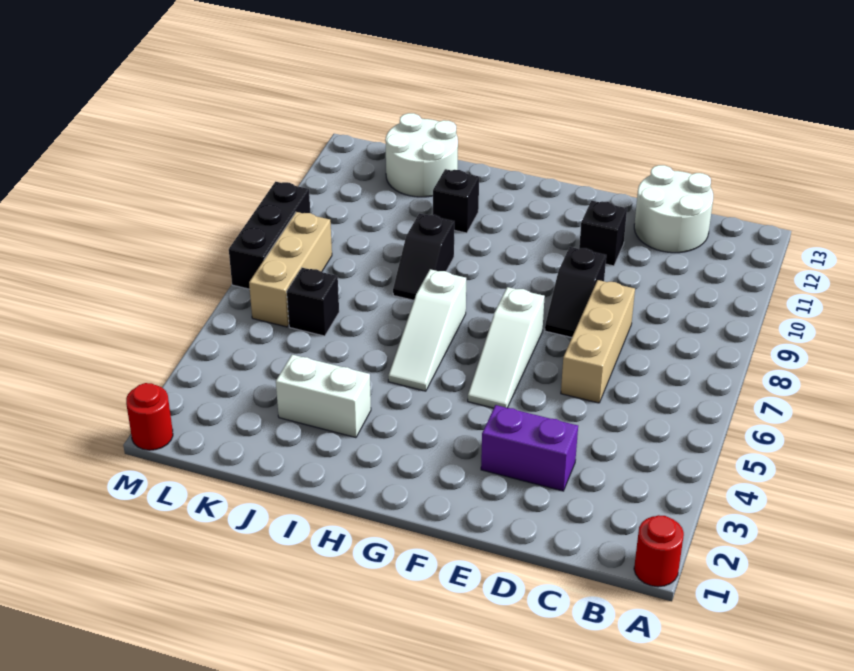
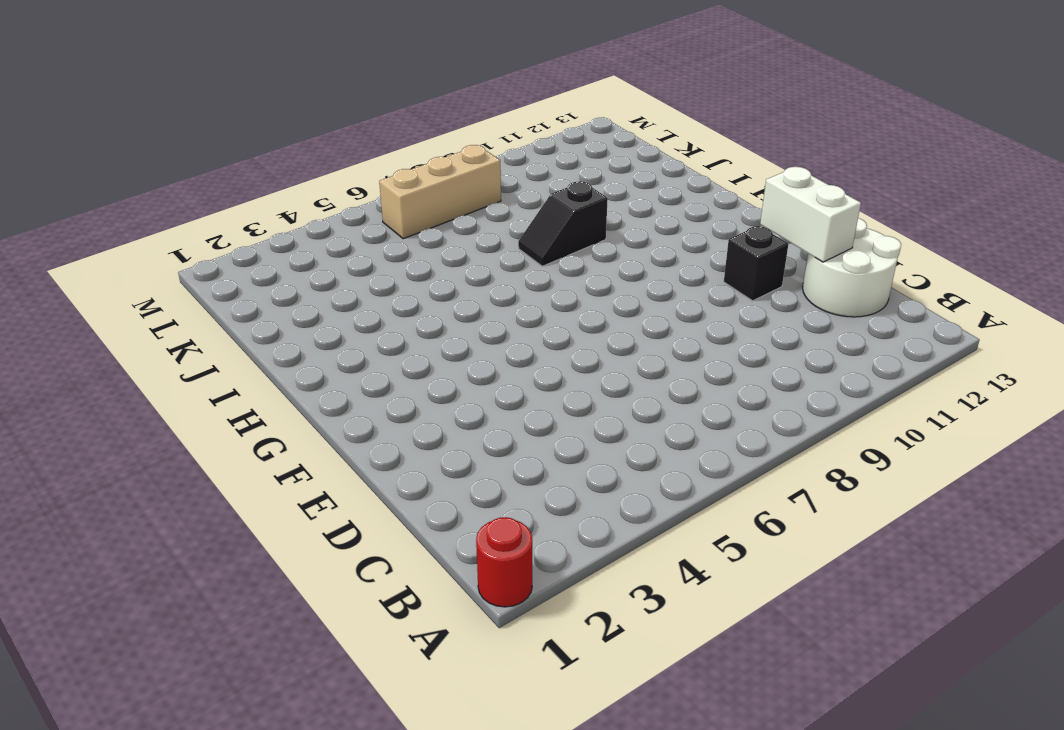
white brick D12:E12 level 2 -> white brick I3:J3 level 1
none -> purple brick D3:E3 level 1
none -> tan brick D6:D8 level 1
none -> black slope E8:E9 level 1 top 9

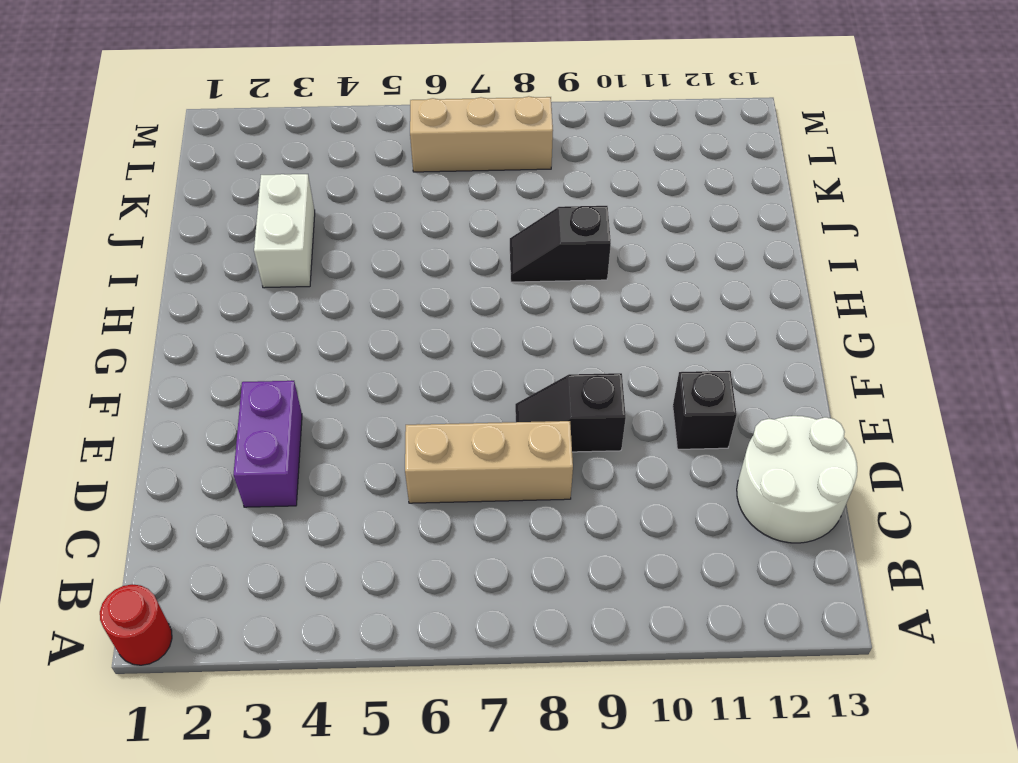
none -> white slope F5:F7 level 1 top 7
none -> white slope H5:H7 level 1 top 7
none -> black brick I11 level 1

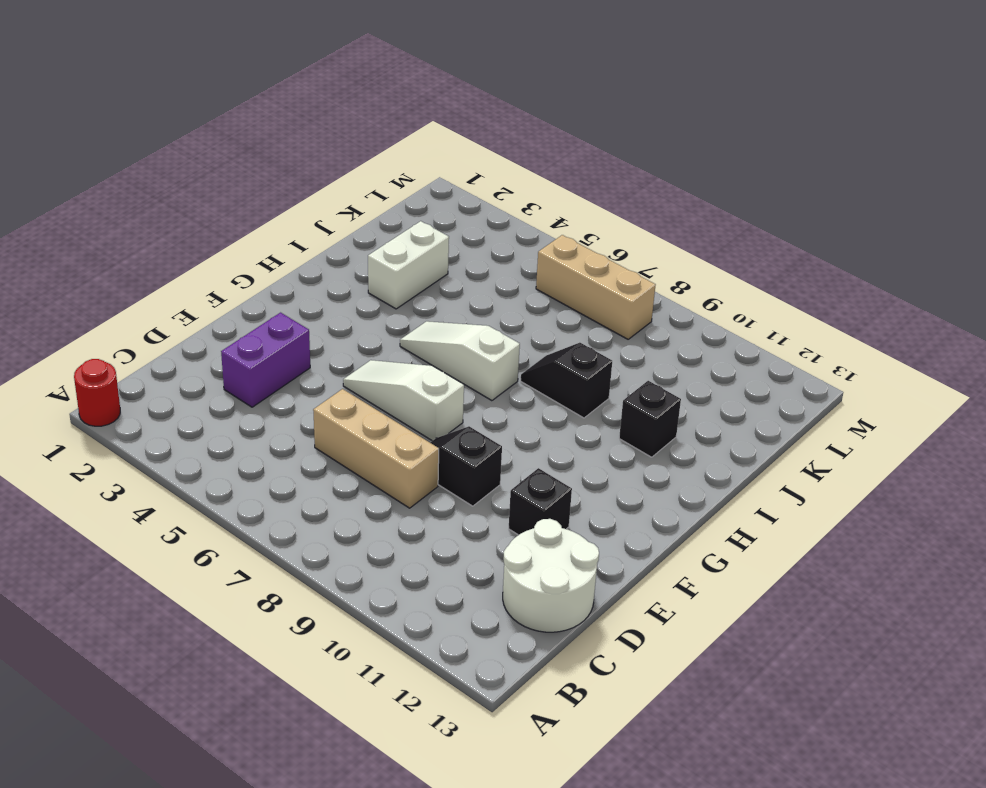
none -> white round brick J12:K13 level 1
none -> black brick K6 level 1
none -> red round brick M1 level 1

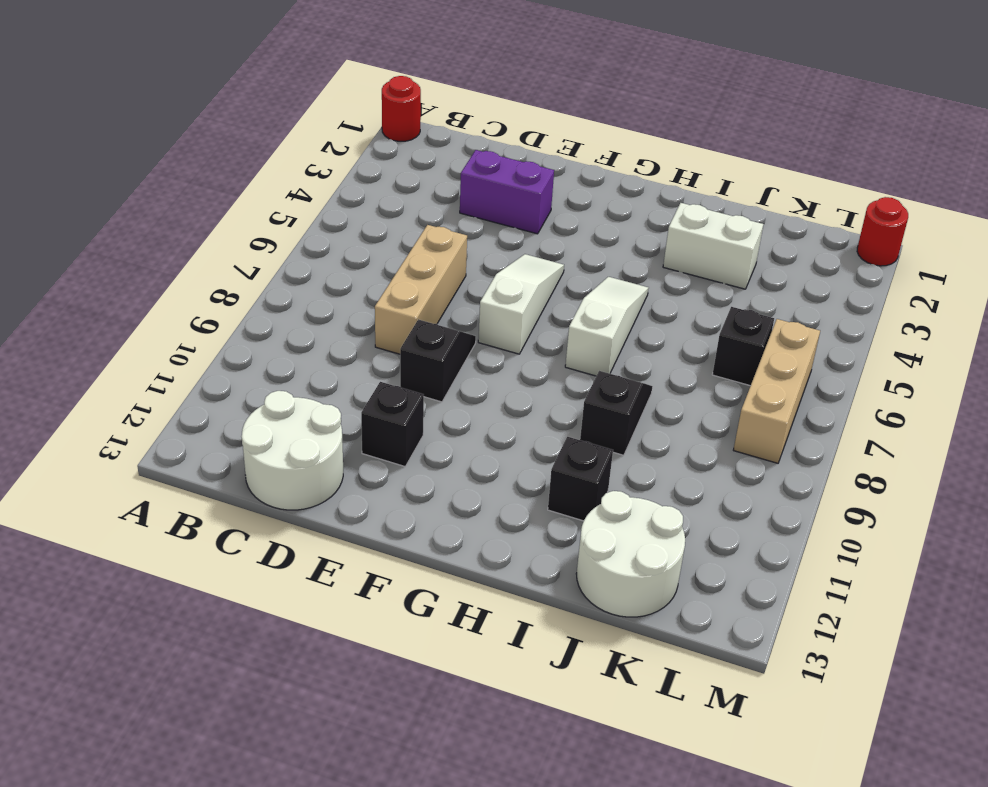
none -> black brick M7:M9 level 1

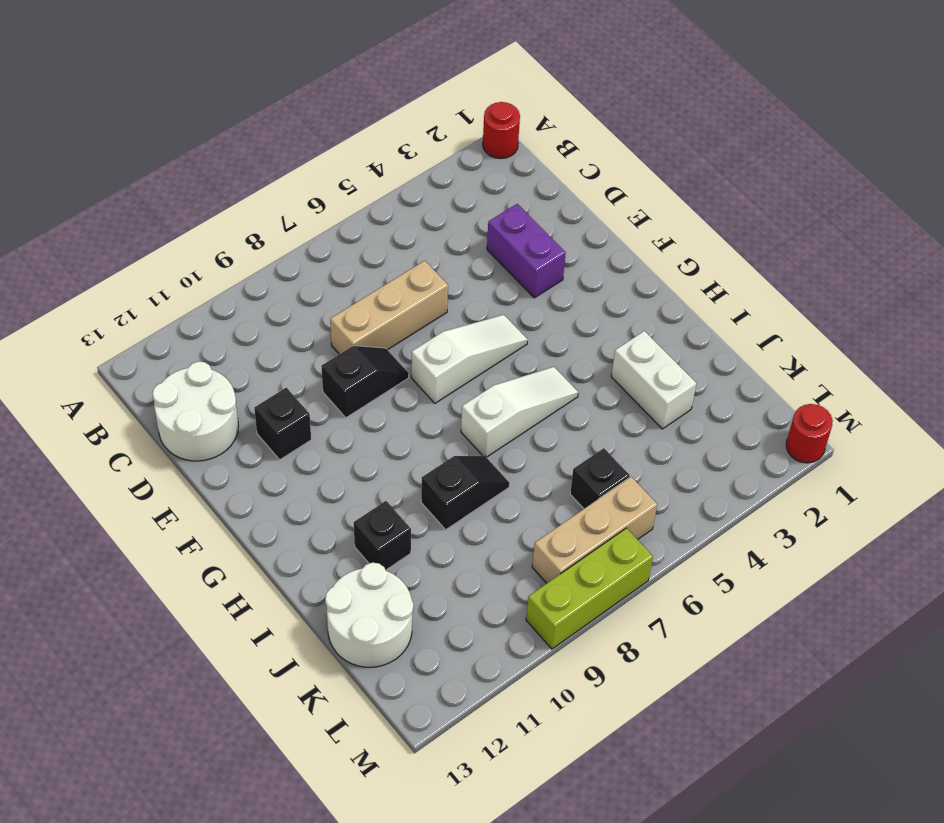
lime brick M7:M9 level 1 -> black brick M7:M9 level 1

